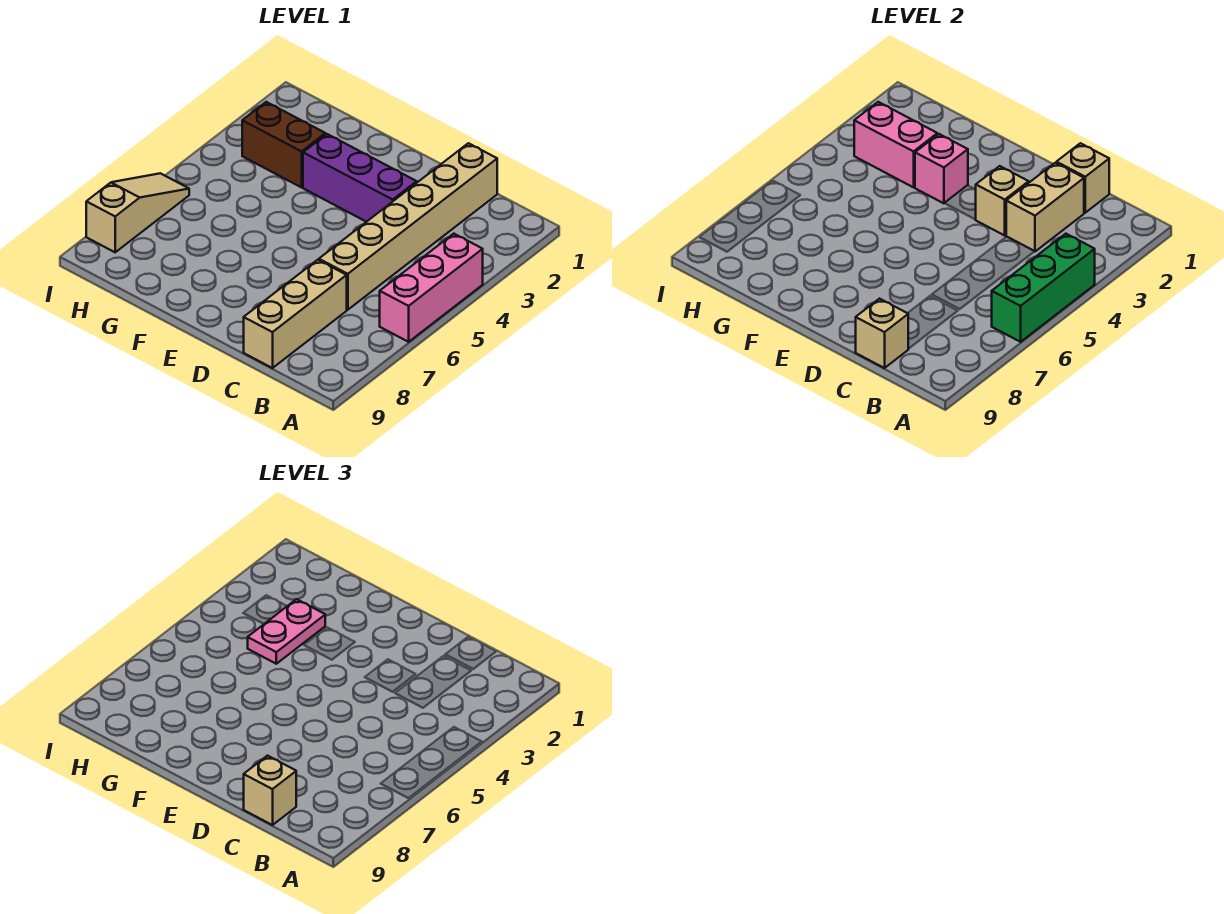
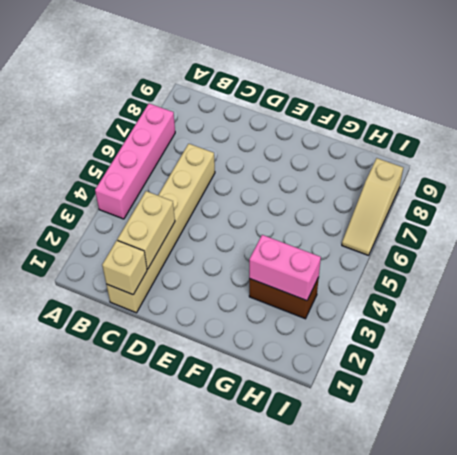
pink brick A4:A7 level 1 -> pink brick A4:A6 level 1
none -> tan brick C7:C9 level 1
none -> purple brick D3:F3 level 1
none -> green brick A4:A6 level 2

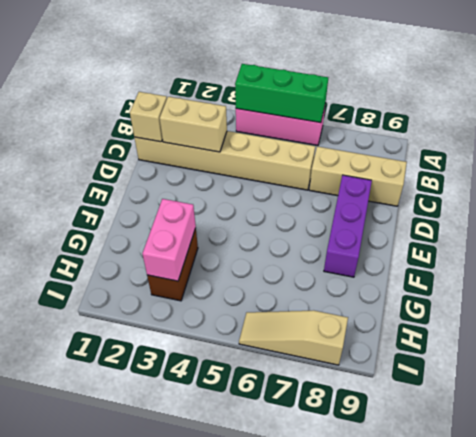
purple brick D8:F8 level 1 -> purple brick D3:F3 level 1
none -> tan brick C9 level 2
none -> tan brick D3 level 2
none -> pink brick F3 level 2

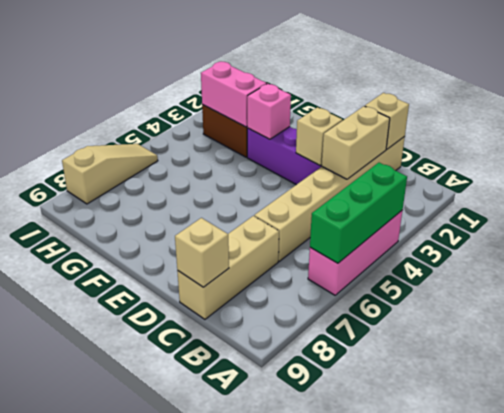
none -> tan brick C9 level 3
none -> pink plate G3:G4 level 3

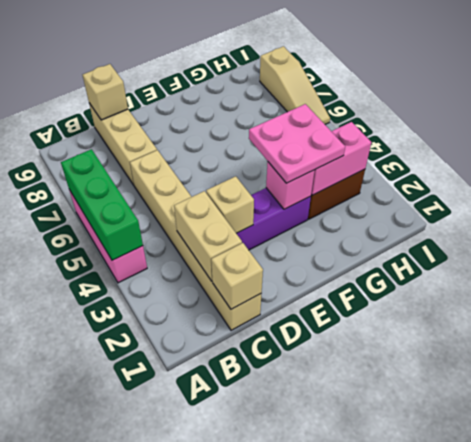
pink plate F3:G4 level 3 -> pink plate G3:G4 level 3
none -> tan brick C9 level 3

